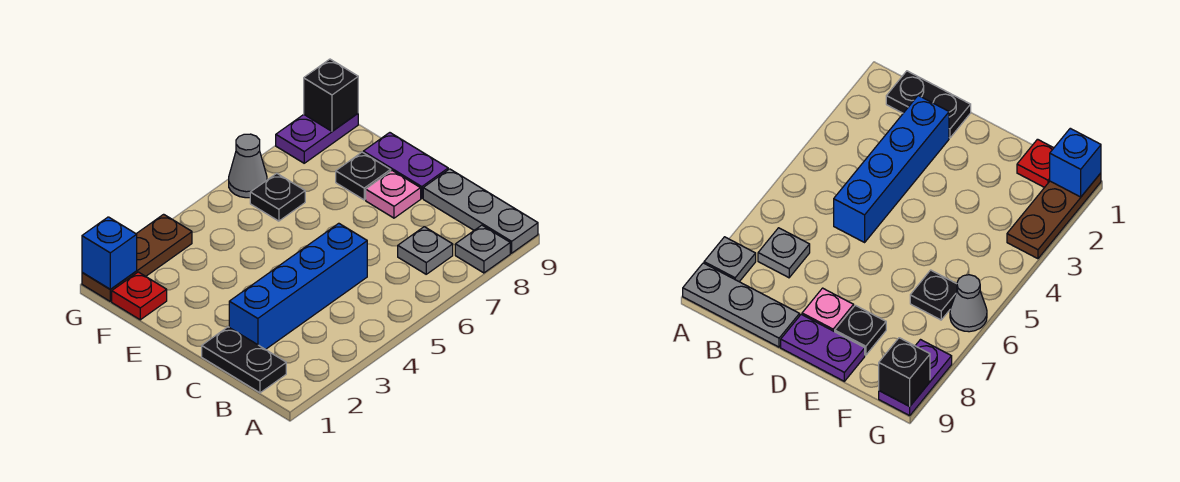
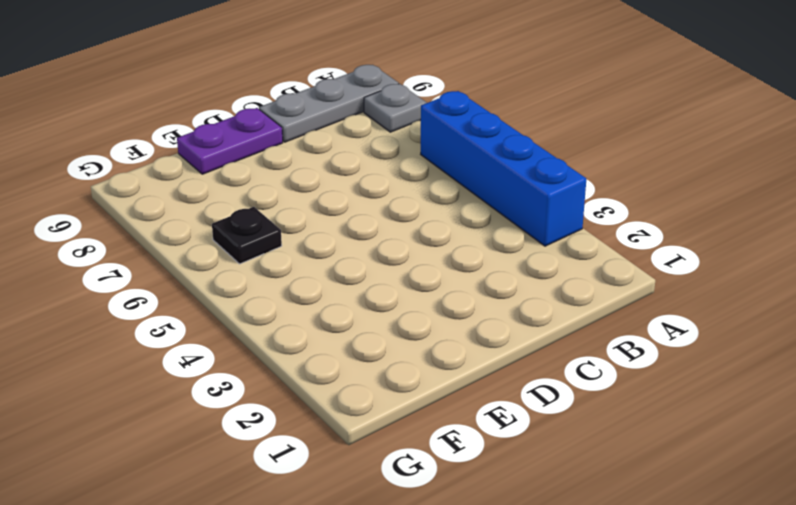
blue brick A3:A6 level 1 -> blue brick C2:C5 level 1
none -> black plate B1:C1 level 1
none -> grey plate B7 level 1
none -> pink plate D8 level 1

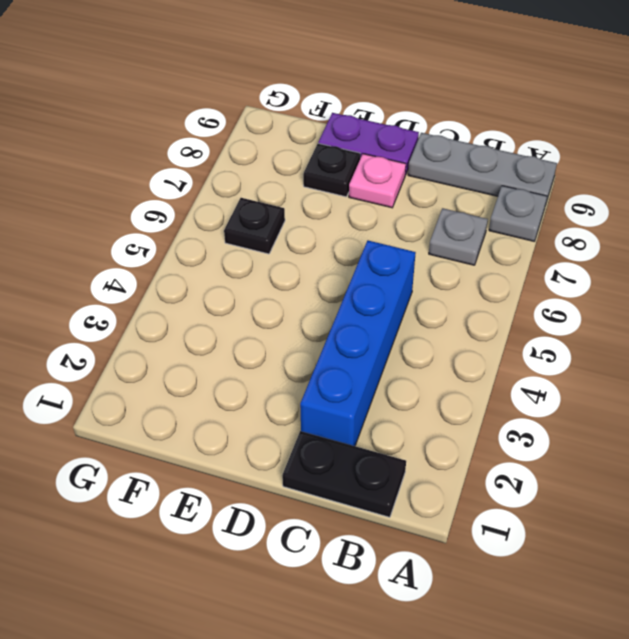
none -> red plate F1 level 1
none -> brown plate G1:G3 level 1
none -> grey cone G6 level 1

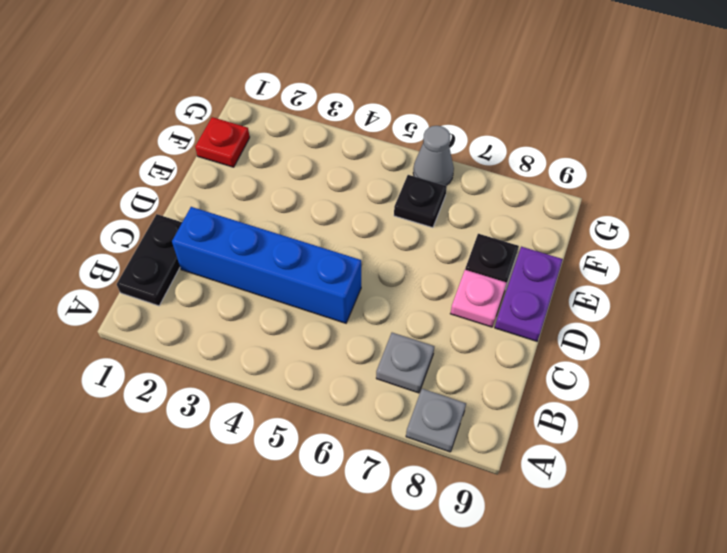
none -> grey plate A9:C9 level 1
none -> brown plate G1:G3 level 1
none -> purple plate G8:G9 level 1

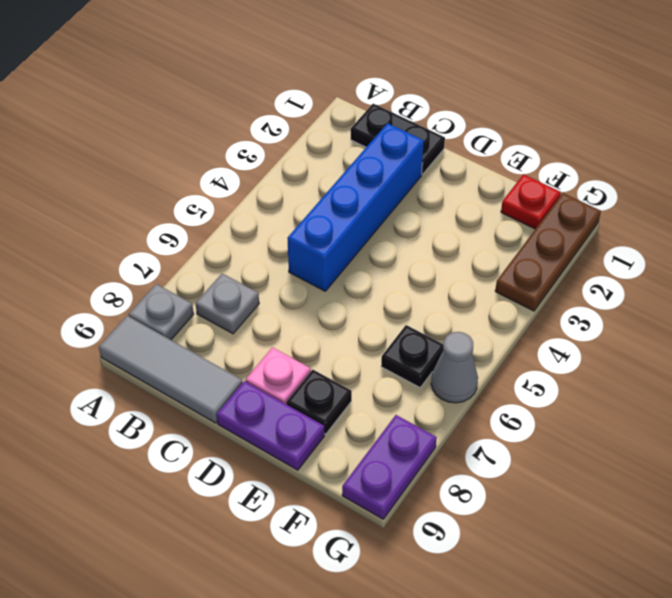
grey tile A9:C9 level 1 -> grey plate A9:C9 level 1
none -> blue brick G1 level 2
none -> black brick G9 level 2

